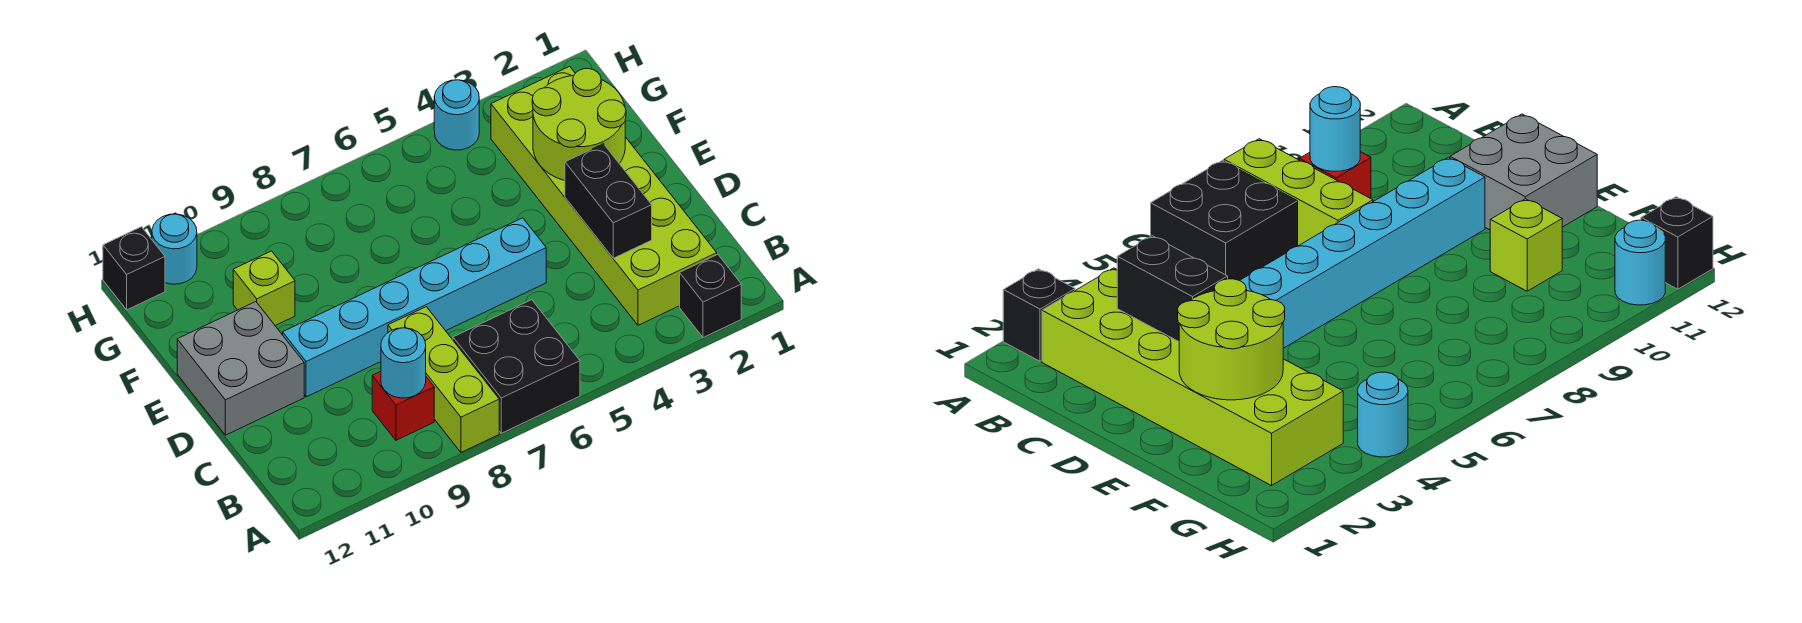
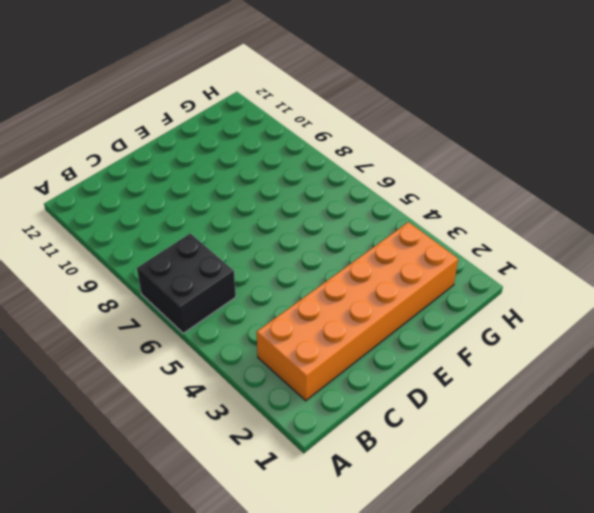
orange brick B2:G3 level 1 -> lime brick B2:G3 level 1
none -> black brick A2 level 1
none -> lime brick A8:C8 level 1
none -> red brick B9 level 1

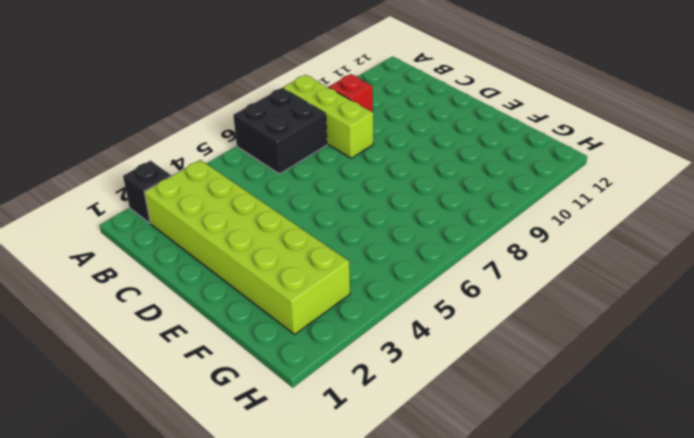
none -> cyan brick D5:D10 level 1
none -> grey brick D11:E12 level 1
none -> lime brick F10 level 1

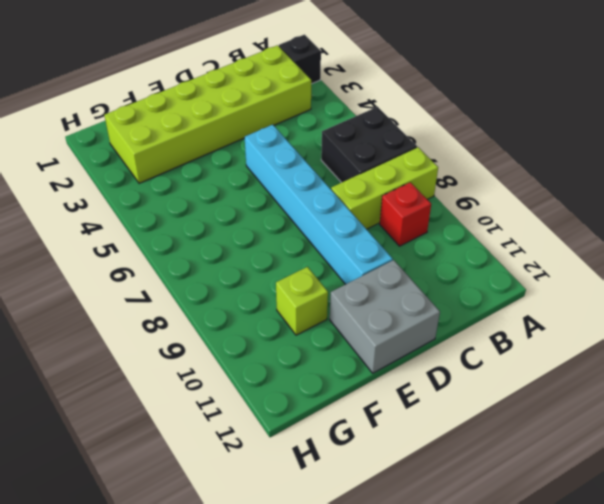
none -> cyan round brick H4 level 1
none -> cyan round brick H11 level 1
none -> black brick H12 level 1

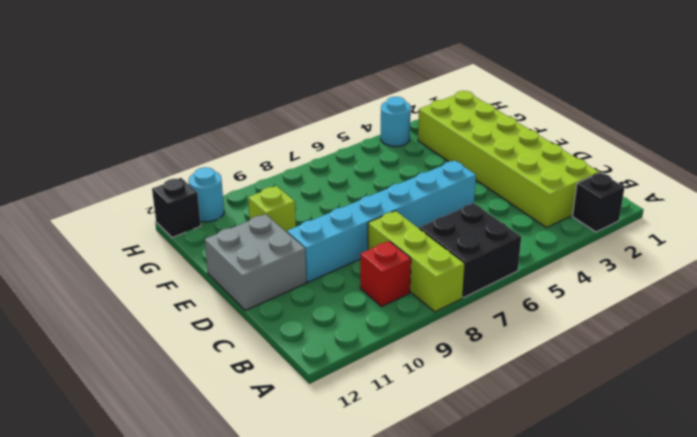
none -> cyan round brick B9 level 2
none -> black brick C3:D3 level 2
none -> lime round brick E2:F3 level 2

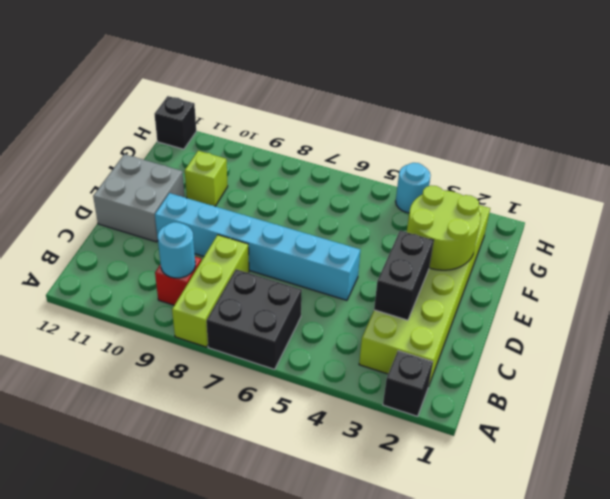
none -> cyan round brick H11 level 1

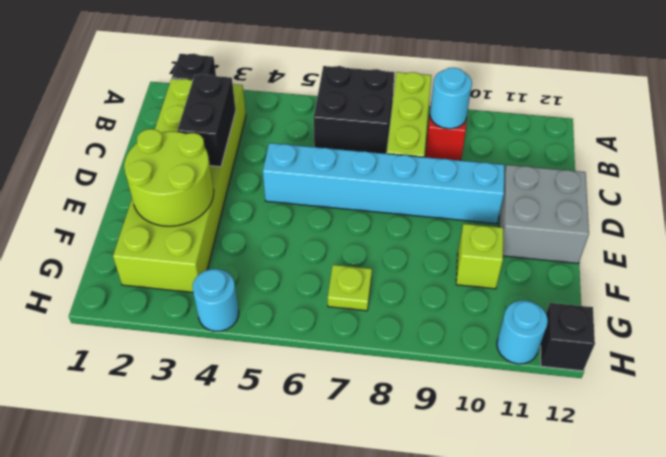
lime plate G7 level 1 -> none

